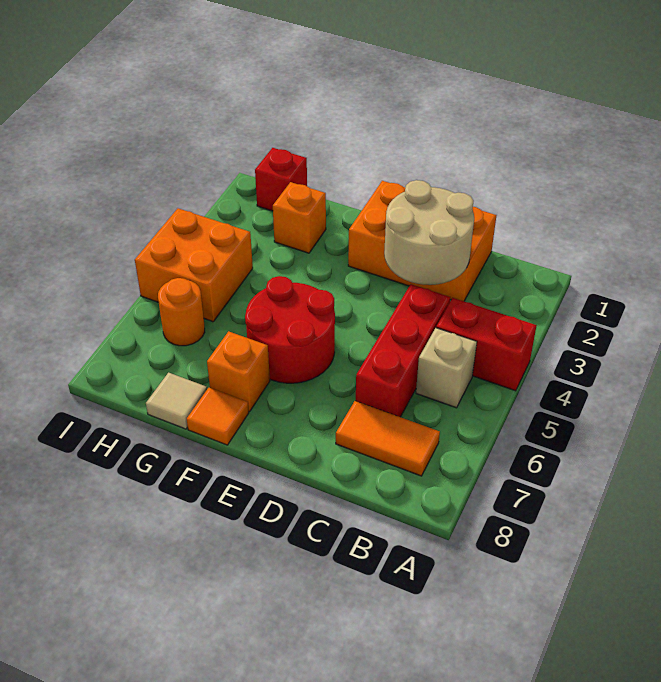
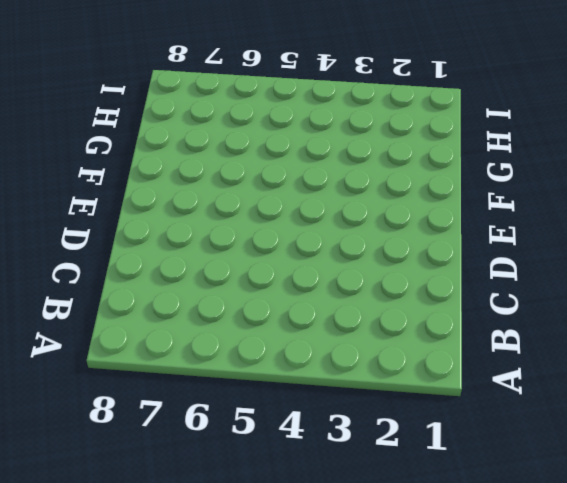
none -> red brick A4:B4 level 1
none -> tan brick B5 level 1
none -> orange tile B7:C7 level 1

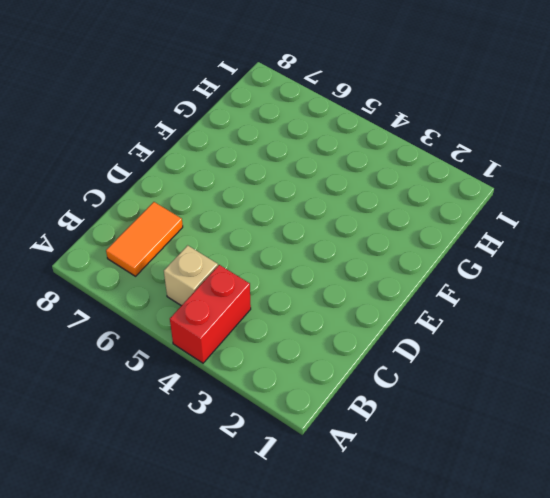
none -> orange brick C1:E2 level 1
none -> red brick C4:C6 level 1
none -> red round brick E5:F6 level 1

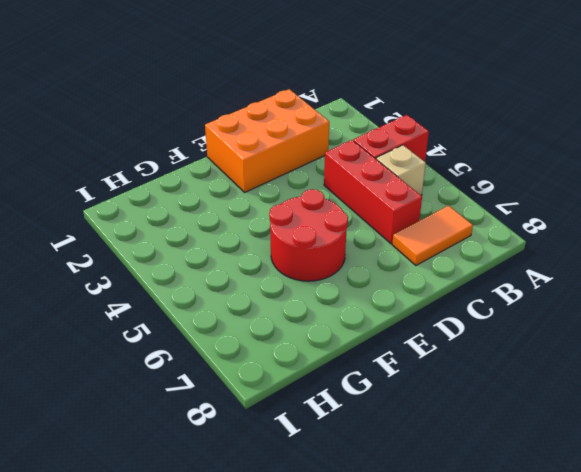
none -> orange brick F7 level 1
none -> orange tile F8 level 1
none -> orange brick G2 level 1

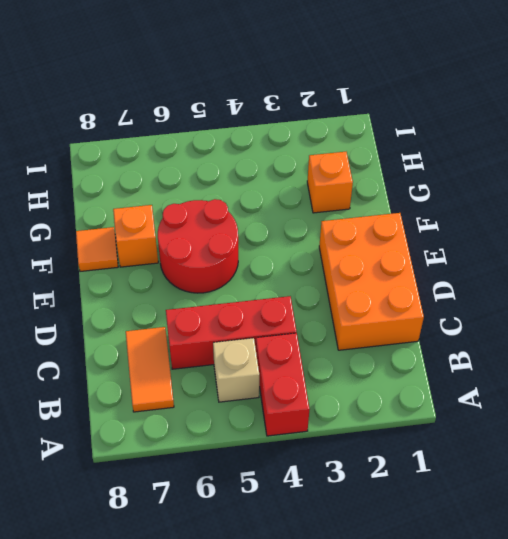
none -> tan tile G8 level 1
none -> red brick H1 level 1
none -> orange brick H4:I5 level 1

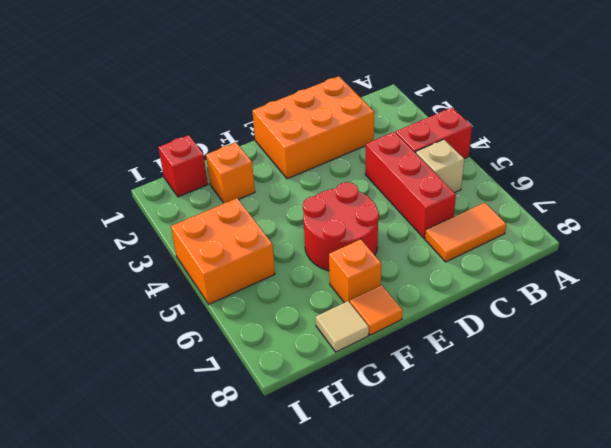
none -> orange round brick H6 level 1
none -> tan round brick C2:D3 level 2

